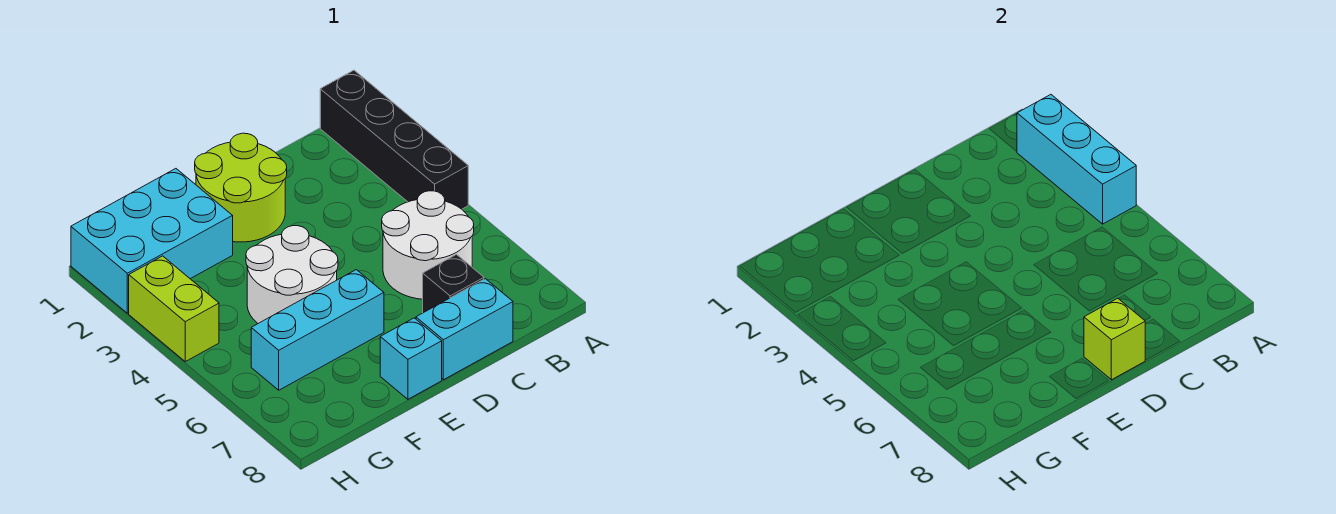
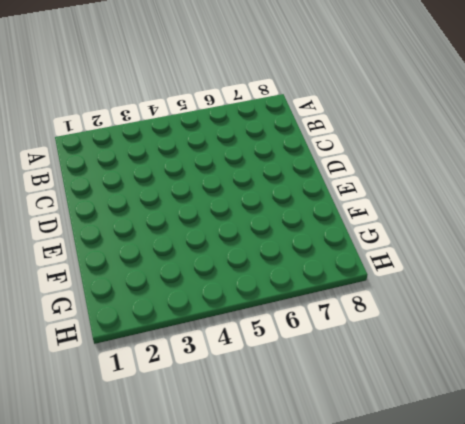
none -> black brick A1:A4 level 1
none -> white round brick B5:C6 level 1
none -> black brick C7 level 1

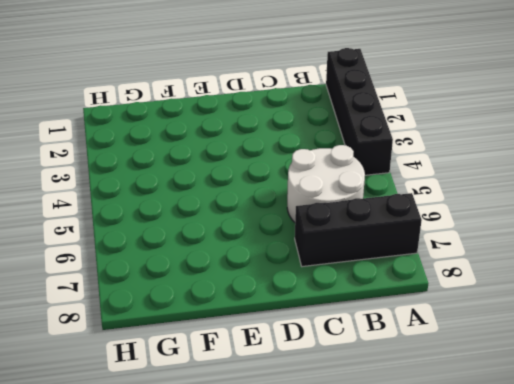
black brick A7:C7 level 1 -> black brick C7 level 1
none -> cyan brick C8:D8 level 1
none -> lime round brick D1:E2 level 1
none -> white round brick E4:F5 level 1

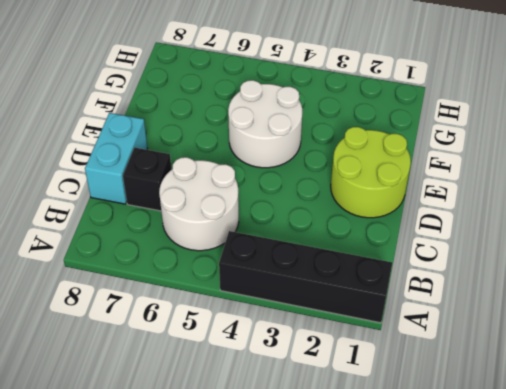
none -> cyan brick E6:G6 level 1
none -> cyan brick E8 level 1
none -> cyan brick F1:H2 level 1

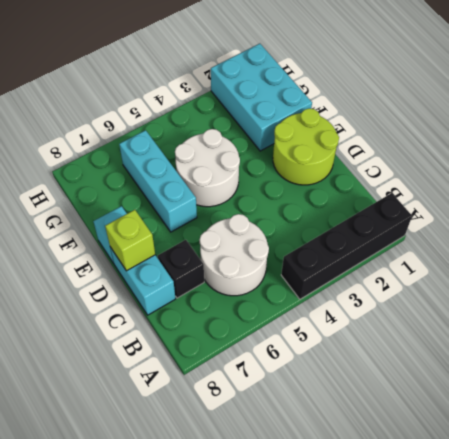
none -> lime brick H3:H4 level 1
none -> cyan brick A2:A4 level 2

